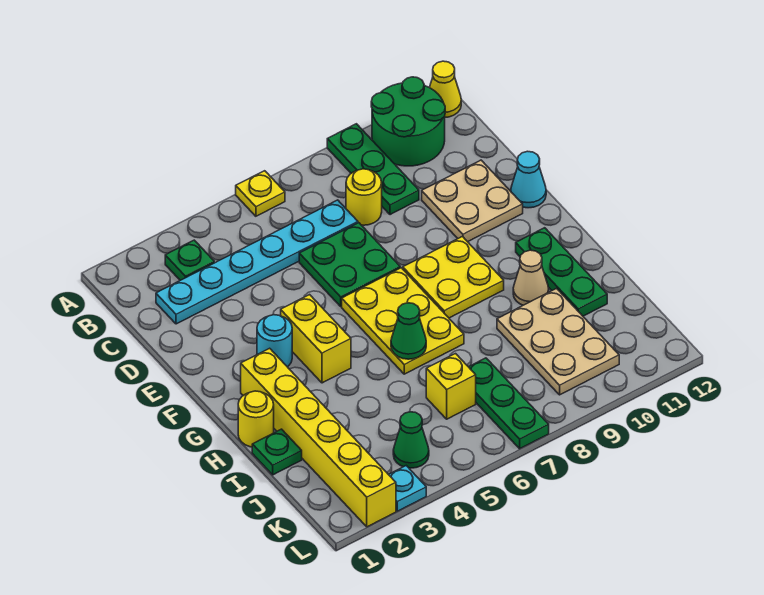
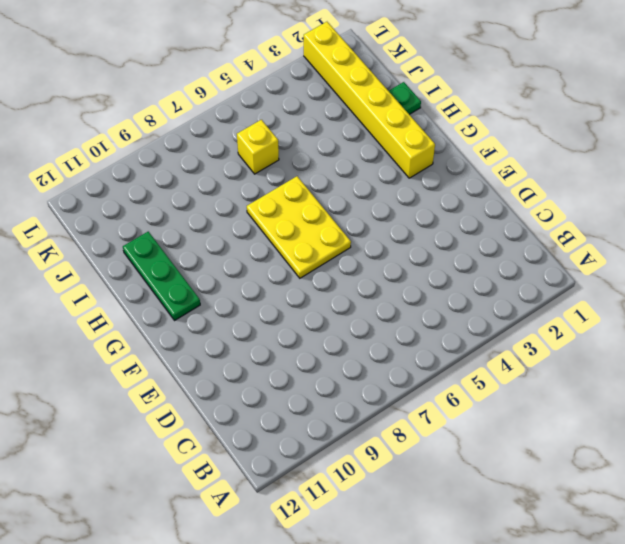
none -> yellow plate A6 level 1
none -> green plate A9:C9 level 1
none -> green round brick A10:B11 level 1

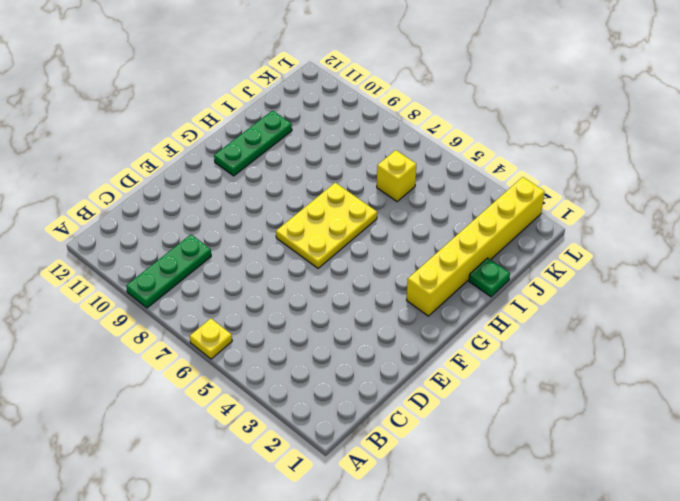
none -> green round brick A10:B11 level 1
none -> yellow cone A12 level 1
none -> green plate B3 level 1

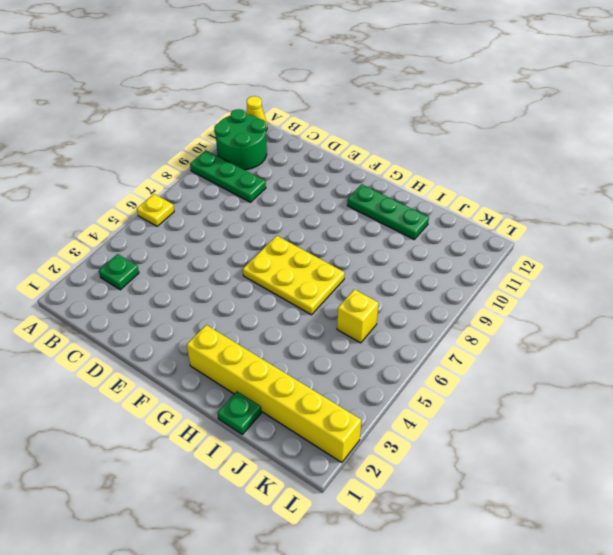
none -> cyan plate C2:C7 level 1
none -> yellow round brick C8 level 1
none -> green plate D6:E7 level 1

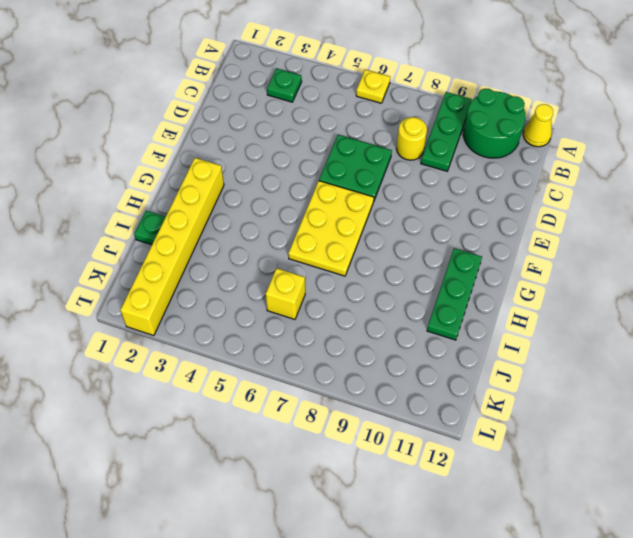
none -> cyan plate C2:C7 level 1
none -> tan plate D10:E11 level 1
none -> cyan cone E12 level 1

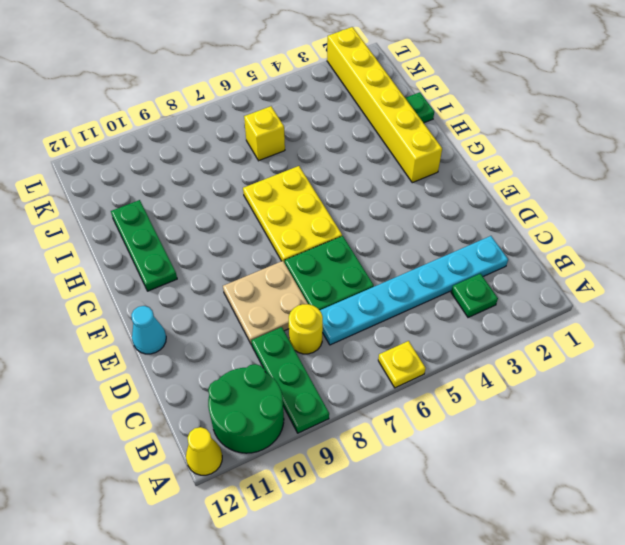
tan plate D8:E9 level 1 -> tan plate D10:E11 level 1
none -> cyan round brick F3 level 1
none -> yellow brick F4:G4 level 1
none -> yellow plate F8:G9 level 1

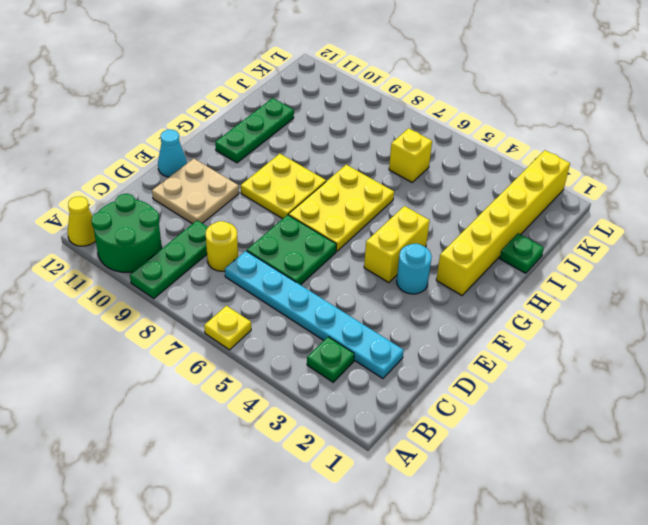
none -> yellow round brick H1 level 1
none -> tan cone H10 level 1
none -> tan plate I9:K10 level 1

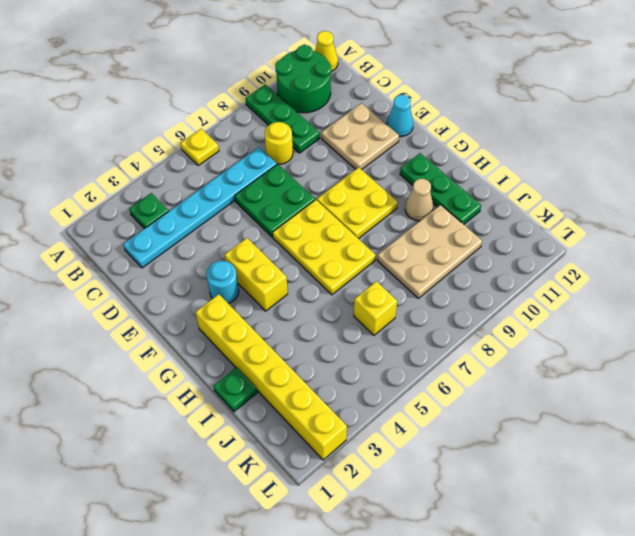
tan plate I8:J10 level 1 -> tan plate I9:K10 level 1
none -> yellow round brick H1 level 1
none -> green plate J7:L7 level 1
none -> green cone K4 level 1

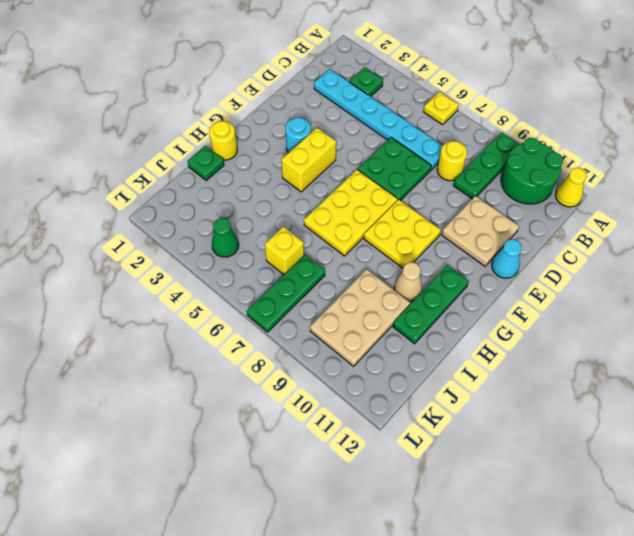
none -> yellow brick G2:L2 level 1
none -> cyan plate L3 level 1
none -> green cone H6 level 2

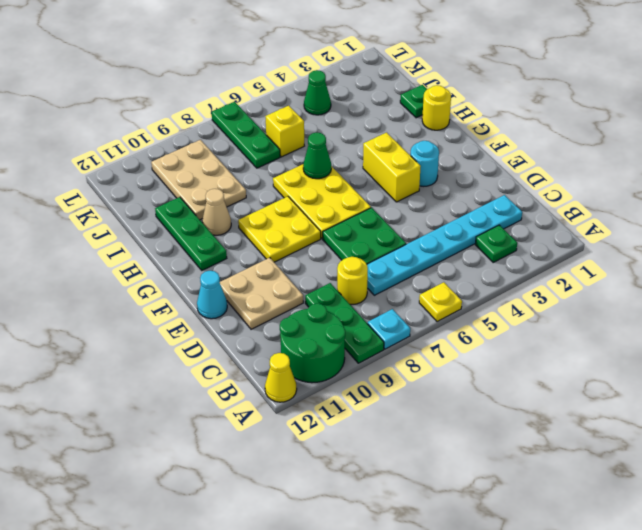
cyan plate A8 level 1 -> cyan plate L3 level 1
none -> yellow brick G2:L2 level 1

